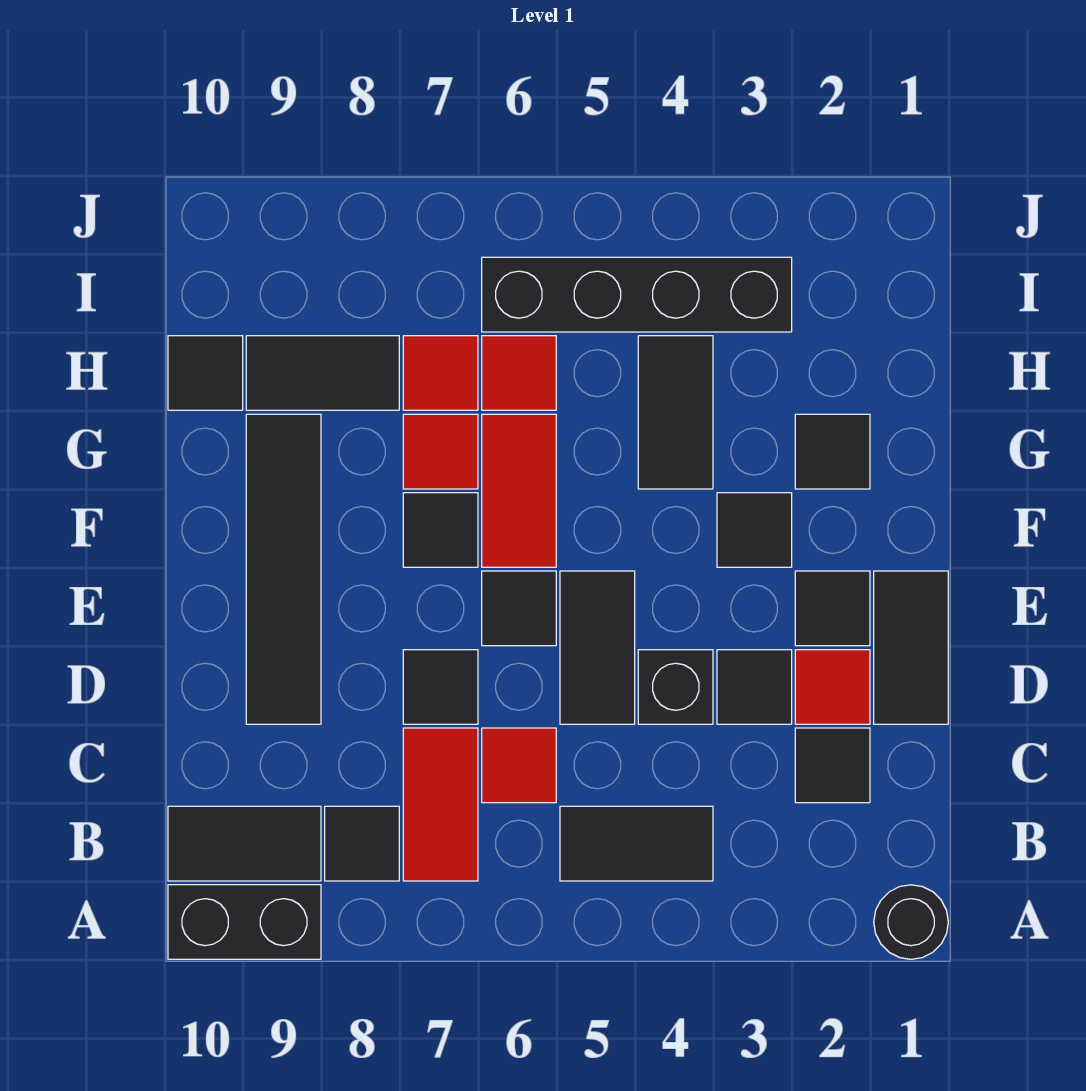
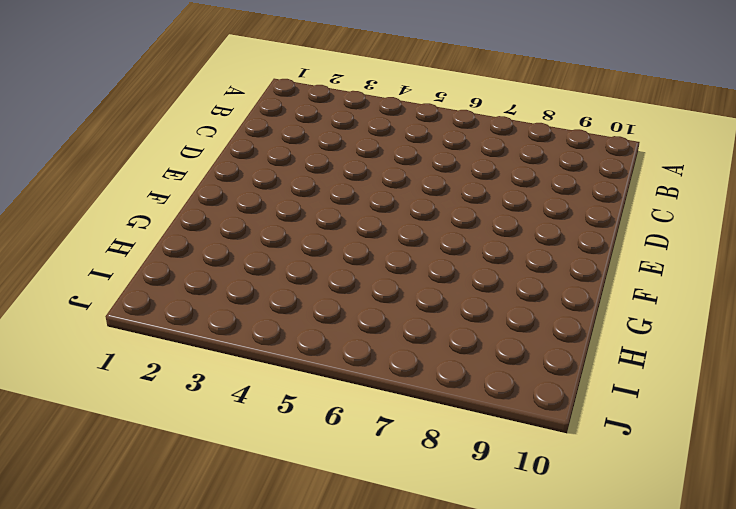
none -> black round brick A1 level 1
none -> black brick A9:A10 level 1
none -> black tile B4:B5 level 1

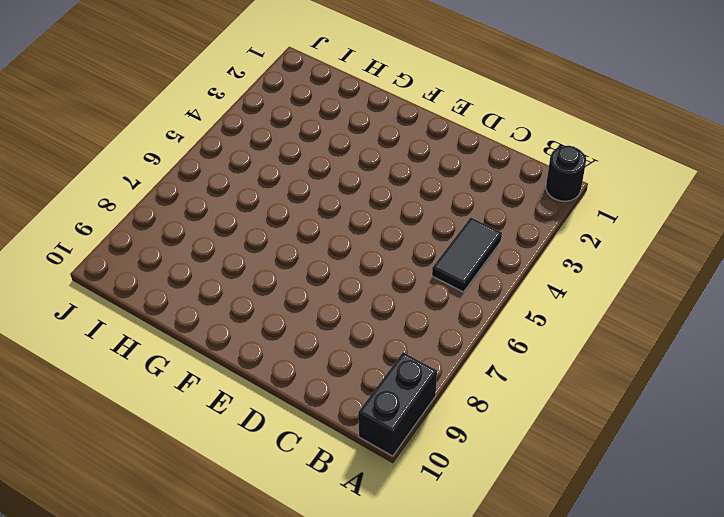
none -> red tile B7:C7 level 1
none -> black tile B8 level 1
none -> black tile B9:B10 level 1

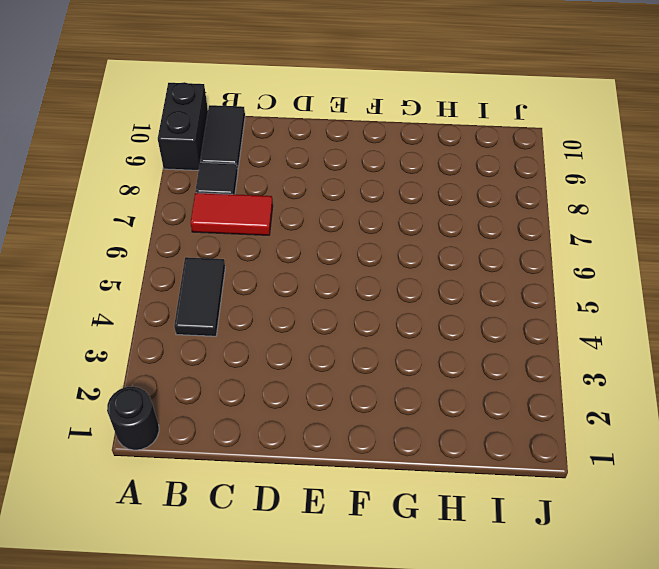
none -> black tile C2 level 1
none -> red tile C6 level 1
none -> black tile D1:E1 level 1

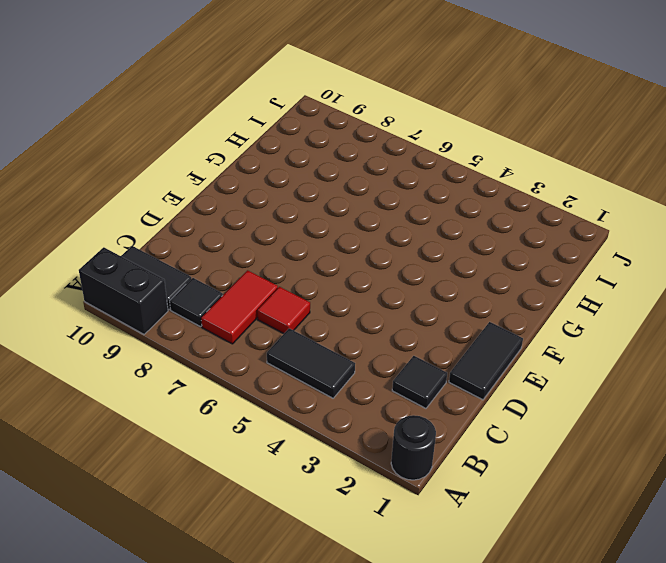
none -> red tile D2 level 1
none -> black tile D3 level 1
none -> black brick D4 level 1

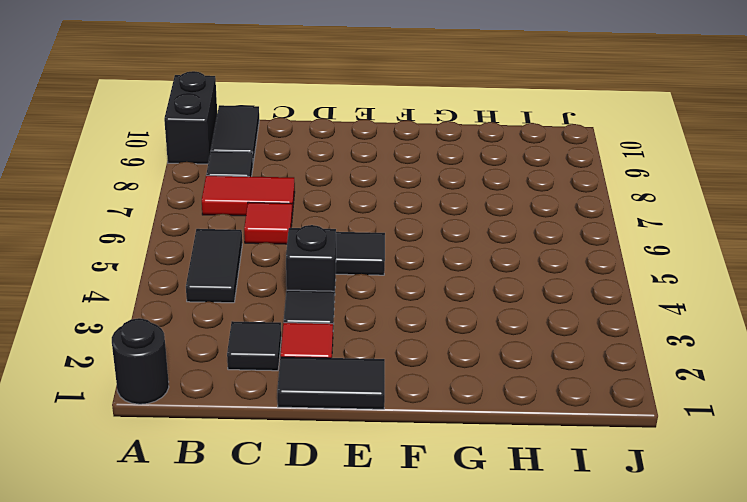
none -> black tile D7 level 1
none -> black tile D9:G9 level 1
none -> black tile E2 level 1

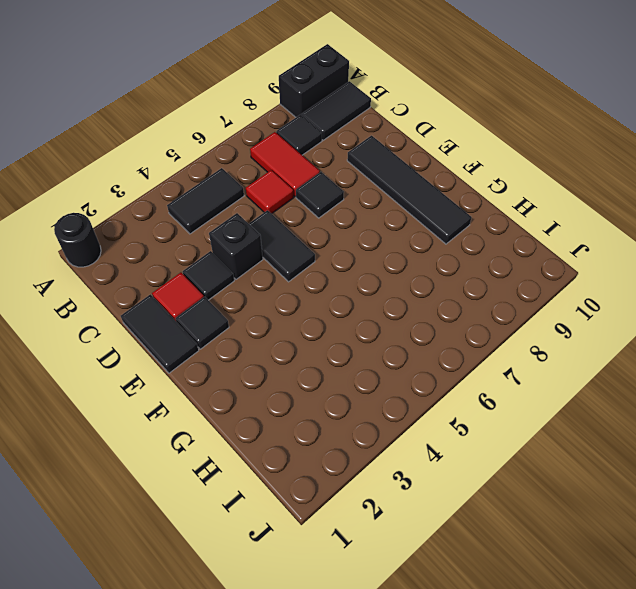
none -> black tile C2 level 1
none -> black tile E6 level 1
none -> black tile F3 level 1

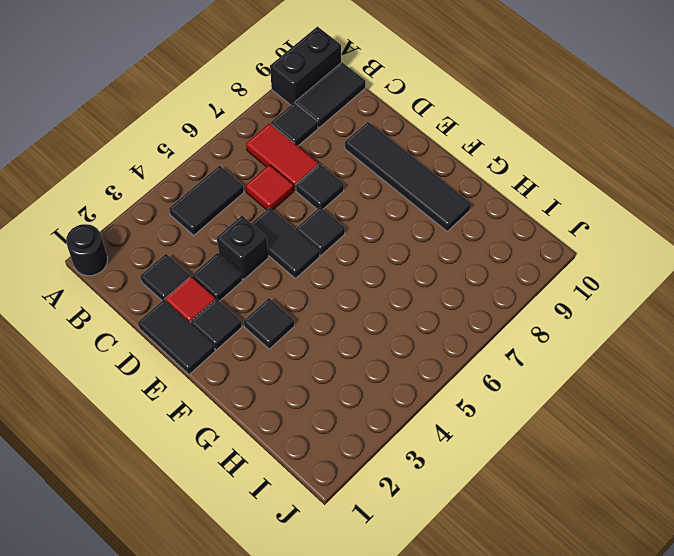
none -> red tile F6:G6 level 1
none -> black tile F7 level 1
none -> black tile G2 level 1

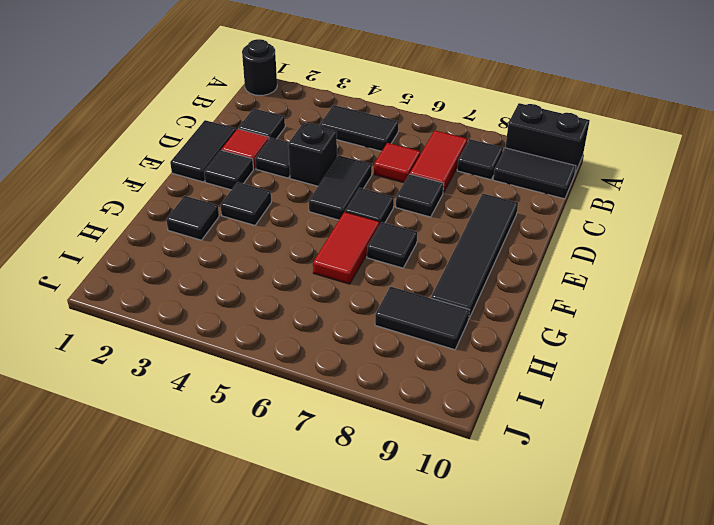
none -> black tile G4:H4 level 1
none -> red tile G7 level 1
none -> red tile H6 level 1

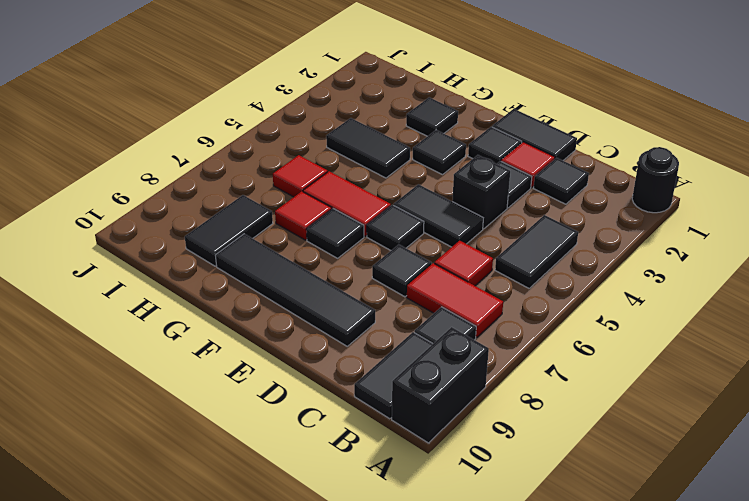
none -> red tile H7 level 1
none -> black tile H10 level 1
none -> black brick I3:I6 level 1

